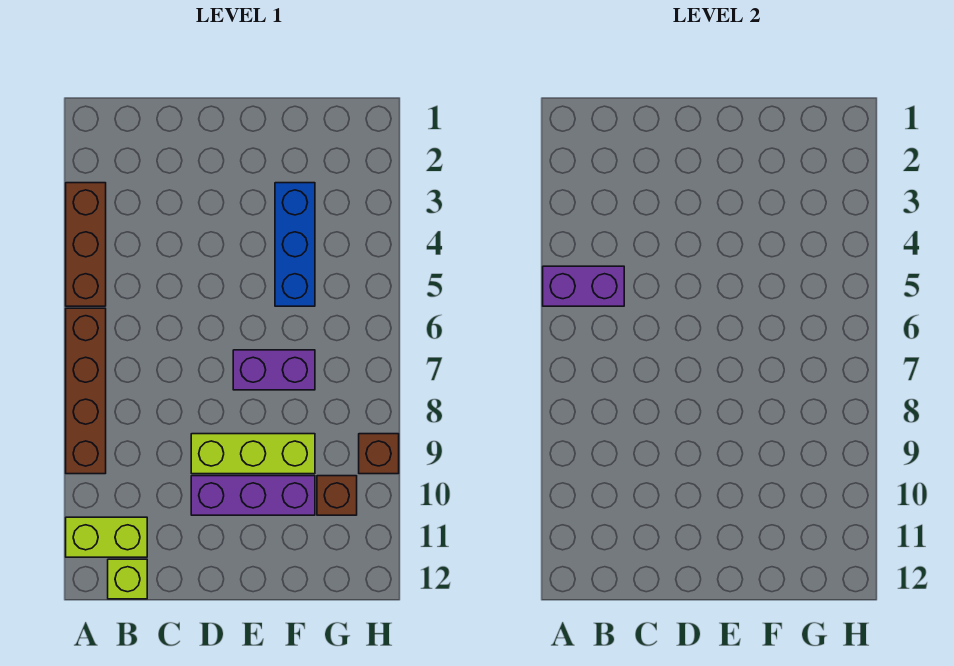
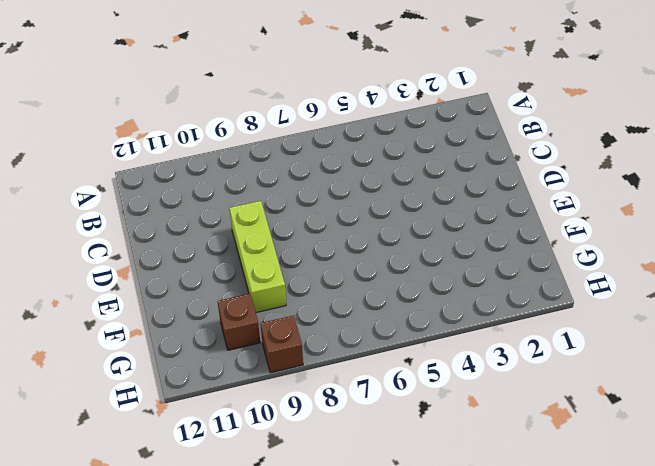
none -> brown brick A3:A5 level 1
none -> brown brick A6:A9 level 1

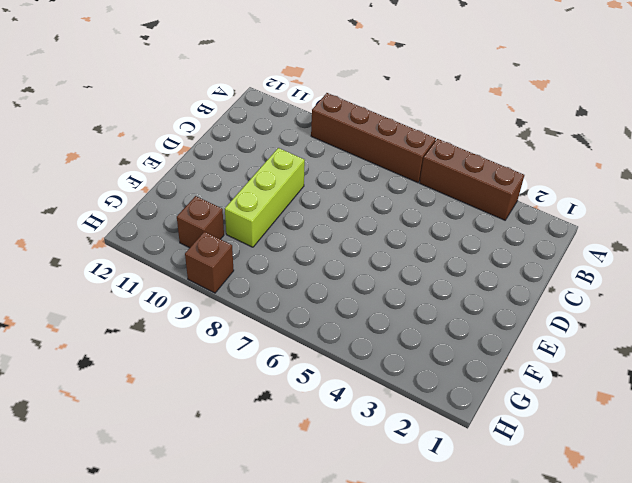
none -> lime brick A11:B11 level 1
none -> lime brick B12 level 1

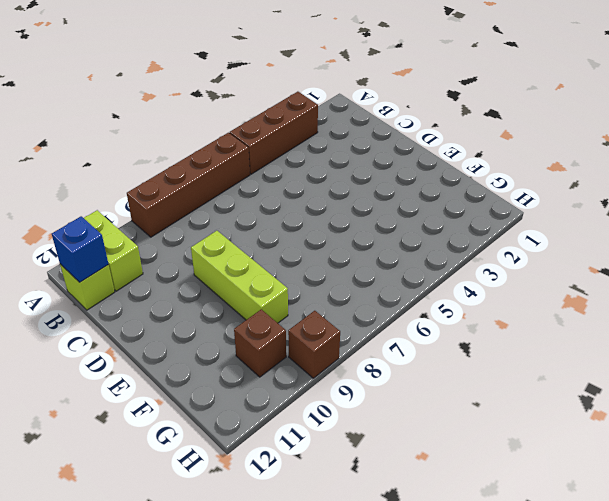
blue brick B12 level 2 -> none
none -> purple brick D10:F10 level 1
none -> purple brick E7:F7 level 1

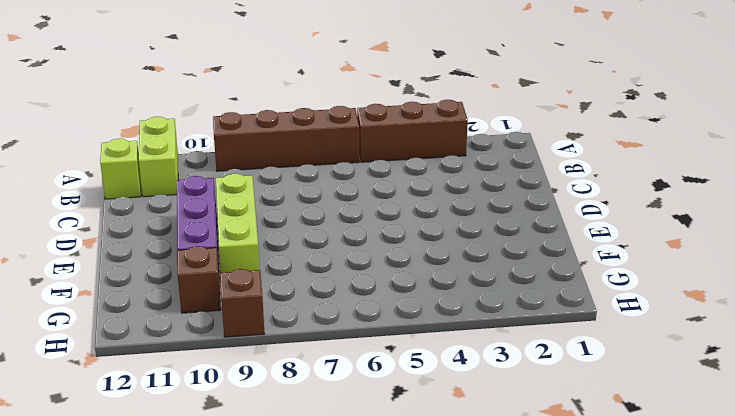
none -> purple brick E7:F7 level 1
none -> blue brick F3:F5 level 1

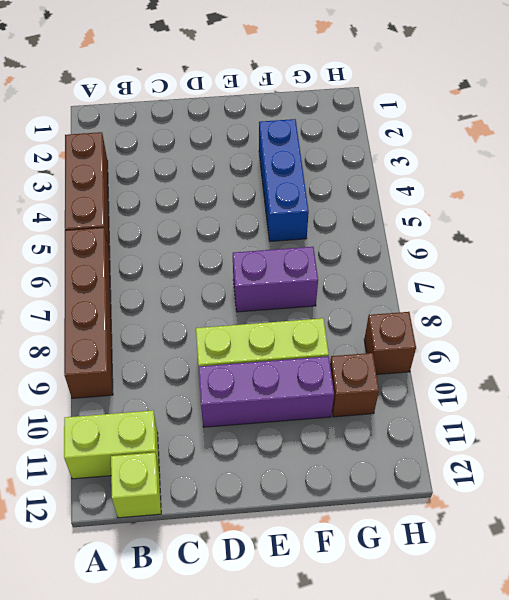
none -> purple brick A5:B5 level 2

